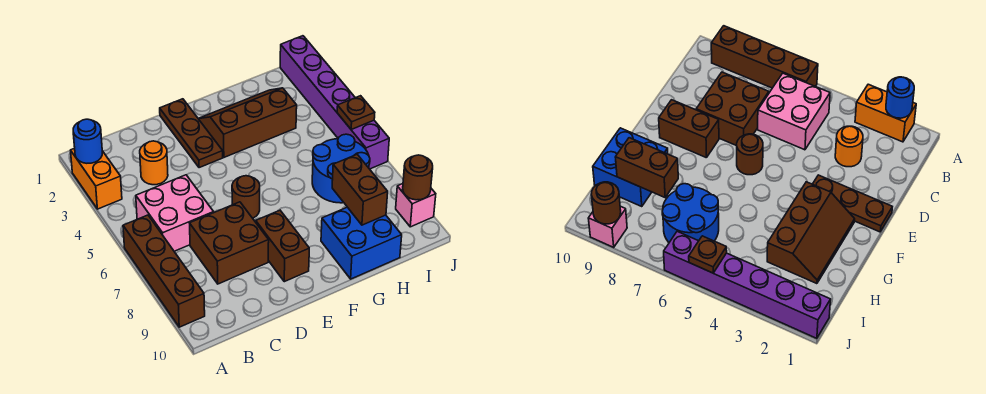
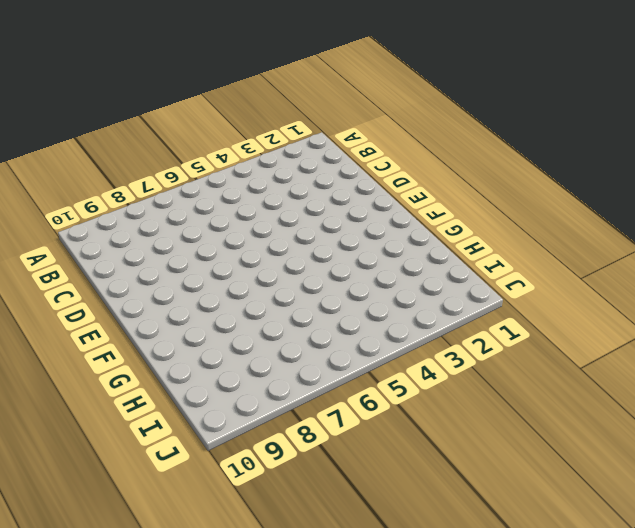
none -> orange brick A2:A3 level 1
none -> brown brick A6:A9 level 1
none -> pink brick B5:C6 level 1

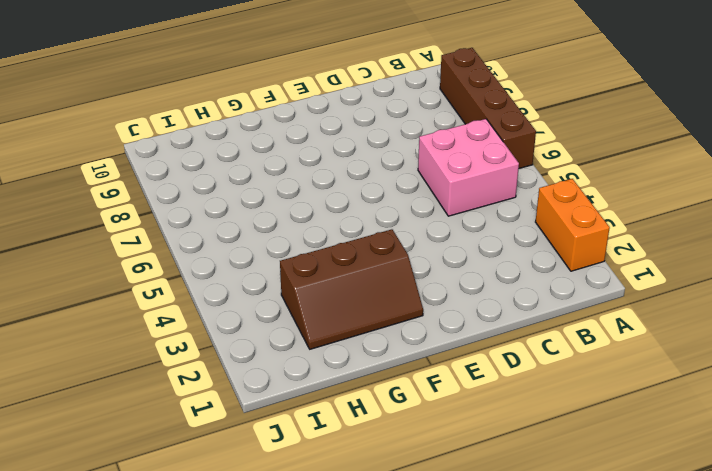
none -> orange round brick C3 level 1
none -> brown brick C7:D8 level 1
none -> brown plate E1:E3 level 1

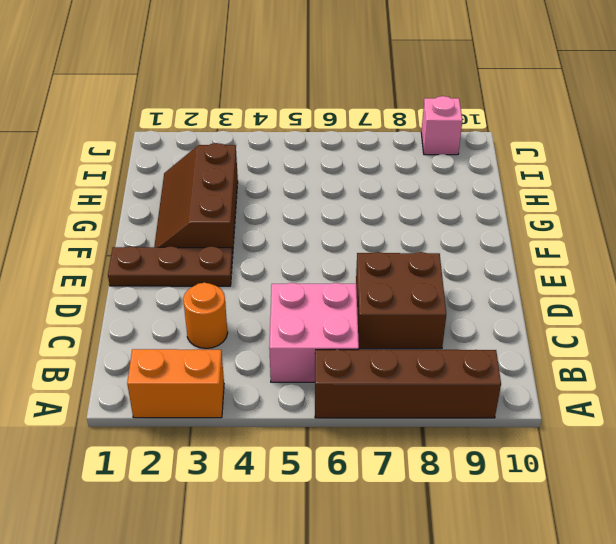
none -> brown round brick E6 level 1
none -> brown brick E8:E9 level 1
none -> blue brick G9:H10 level 1

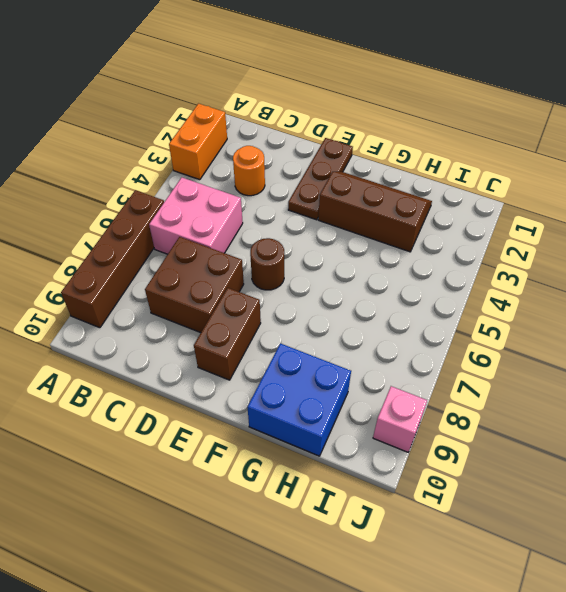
none -> blue round brick H6:I7 level 1
none -> purple brick J1:J6 level 1
none -> blue round brick A2 level 2

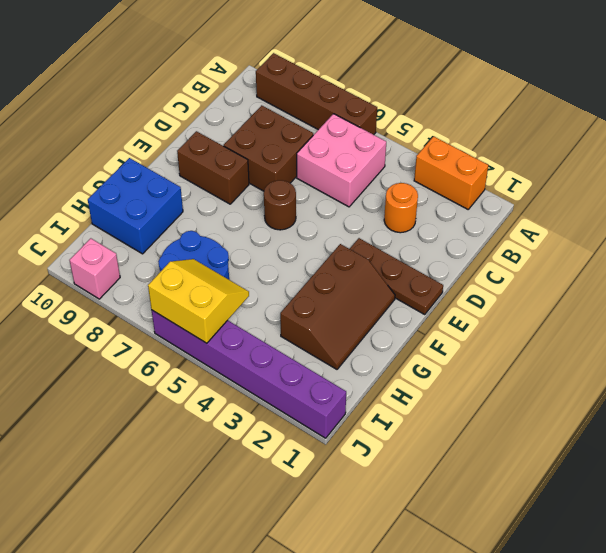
yellow slope I5:J6 level 2 top J -> brown plate J5 level 2
none -> blue round brick A2 level 2
none -> brown brick H8:H9 level 2
none -> brown round brick J9 level 2

